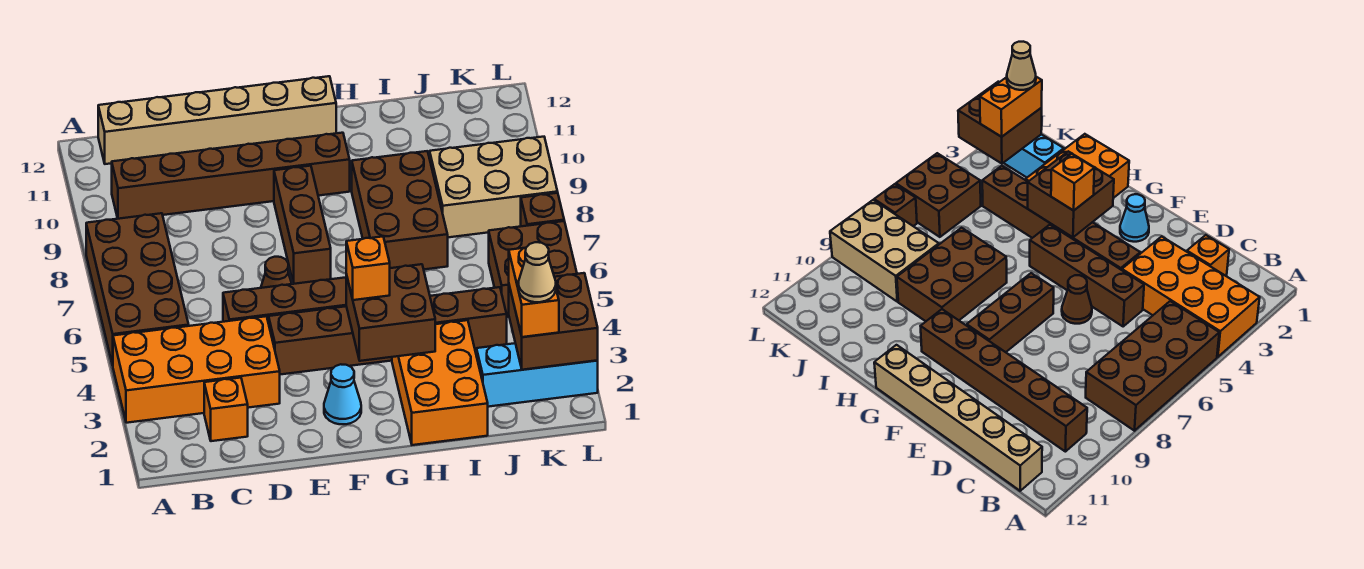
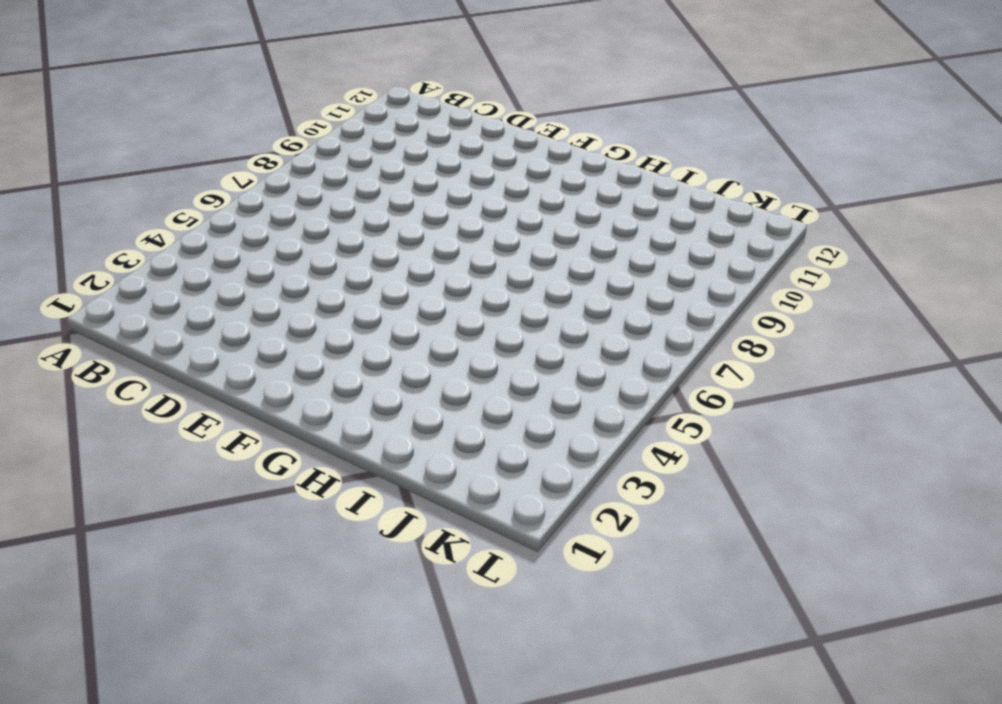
none -> orange brick A3:D4 level 1
none -> brown brick A5:B8 level 1
none -> brown brick B10:G10 level 1

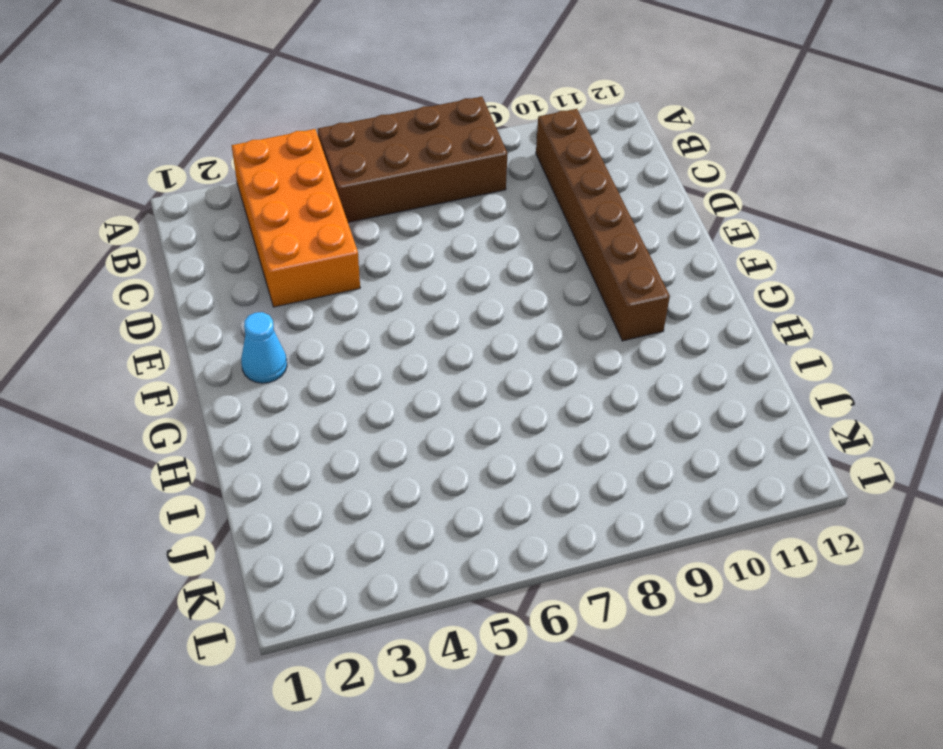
none -> tan brick B12:G12 level 1
none -> orange brick C2 level 1
none -> brown brick D5:G5 level 1

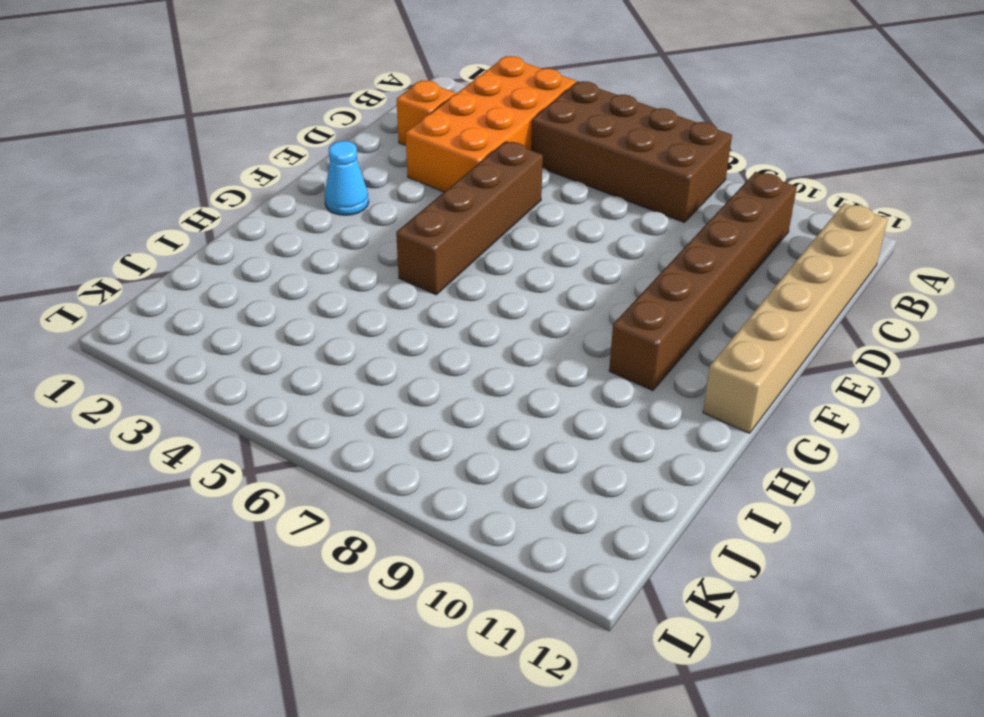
none -> brown brick E4:J4 level 1
none -> brown cone E6 level 1
none -> brown brick F7:F9 level 1

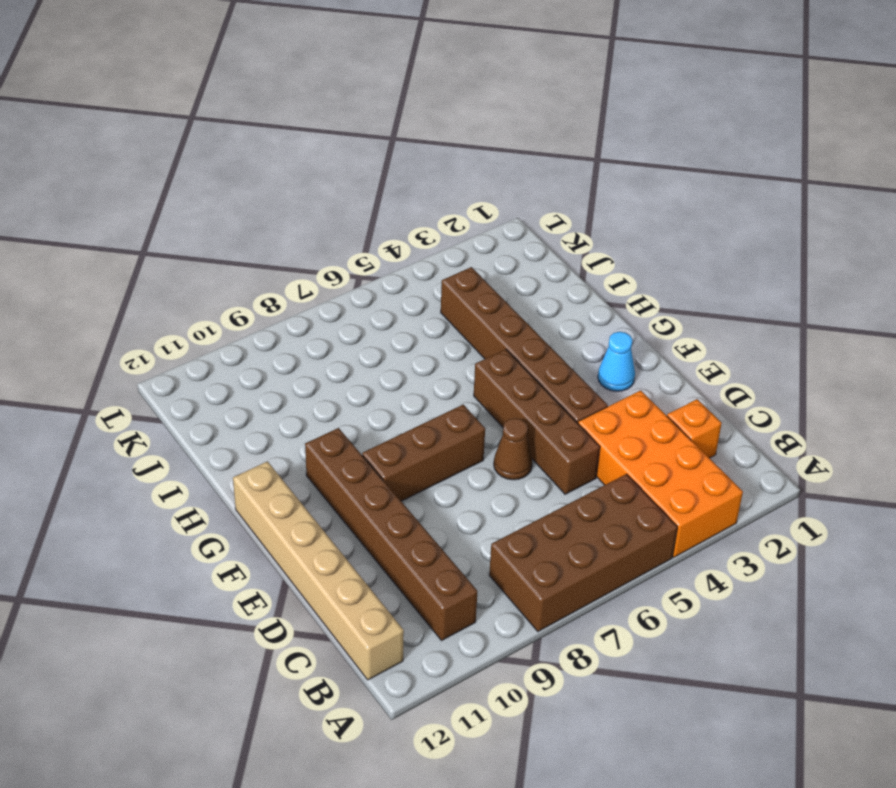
none -> orange brick H1:I3 level 1
none -> brown brick H7:I9 level 1
none -> cyan brick J2:L2 level 1

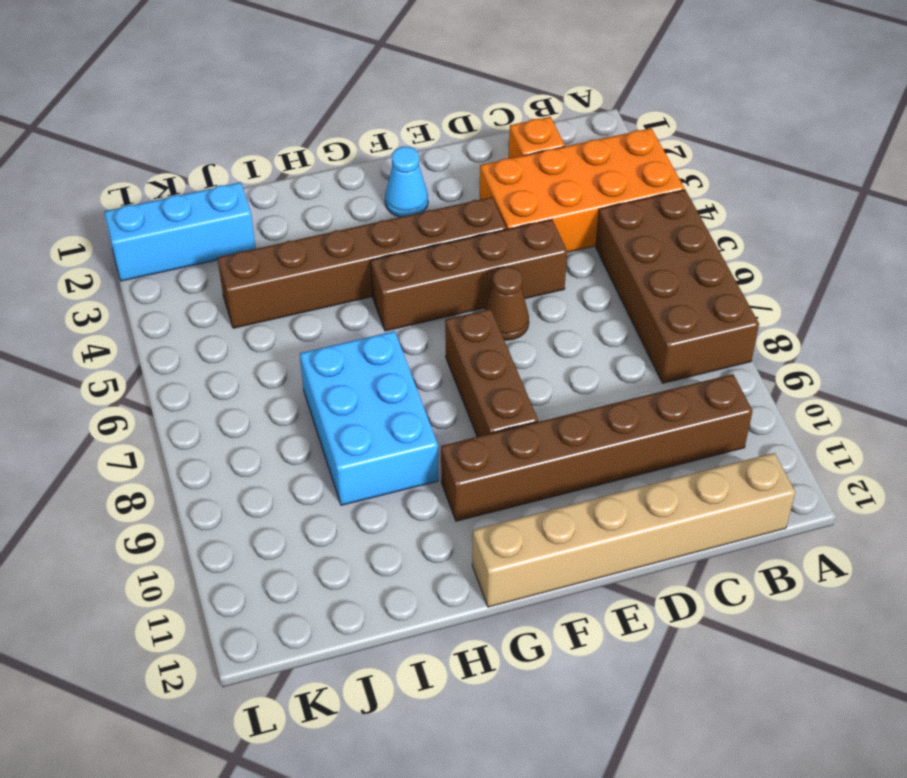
cyan brick H7:I9 level 1 -> brown brick H7:I9 level 1
none -> orange brick H1:I3 level 1
none -> tan brick J8:L9 level 1
none -> brown brick K5:L6 level 1

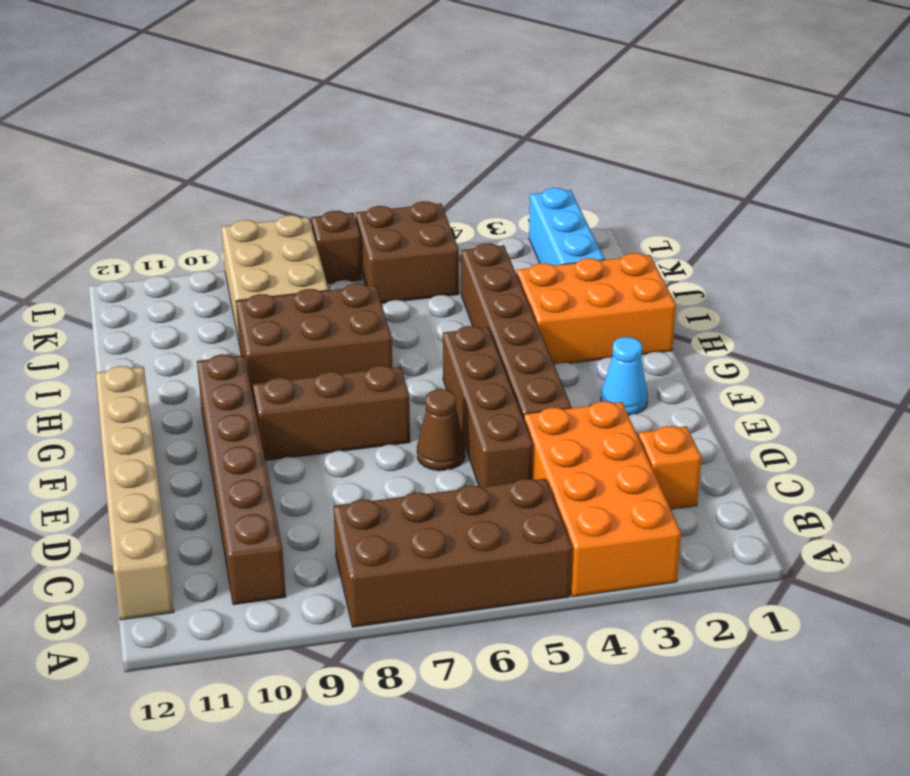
none -> brown brick G3:H4 level 2
none -> brown brick K2:L3 level 2
none -> orange brick G4 level 3

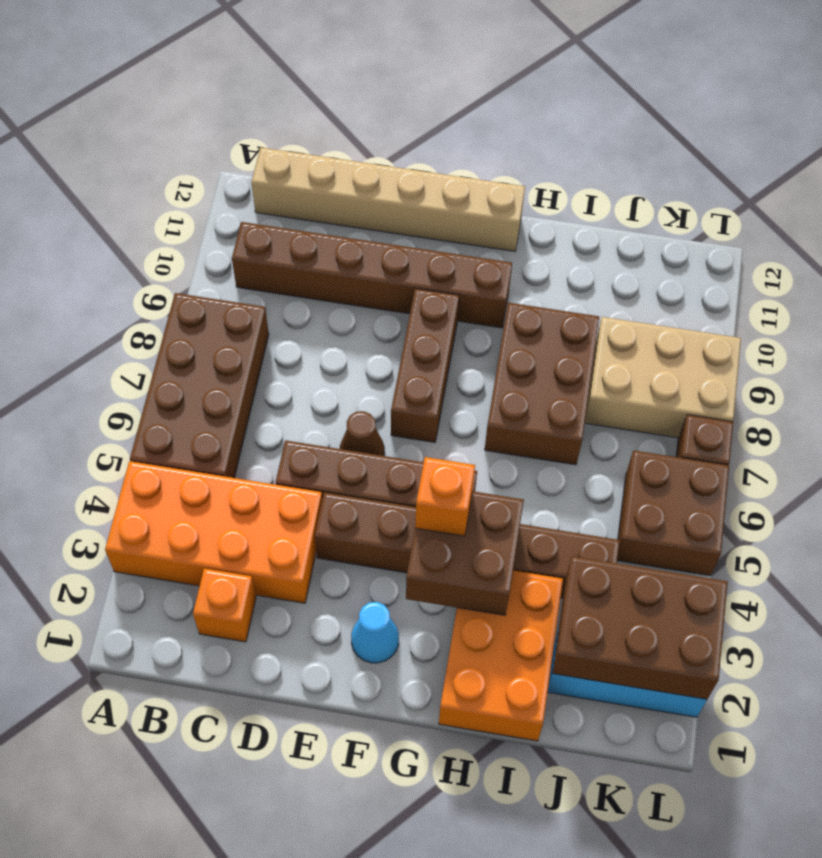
brown brick J2:L3 level 2 -> brown brick K2:L3 level 2
none -> orange brick K2:K3 level 3
none -> tan cone K2 level 4

